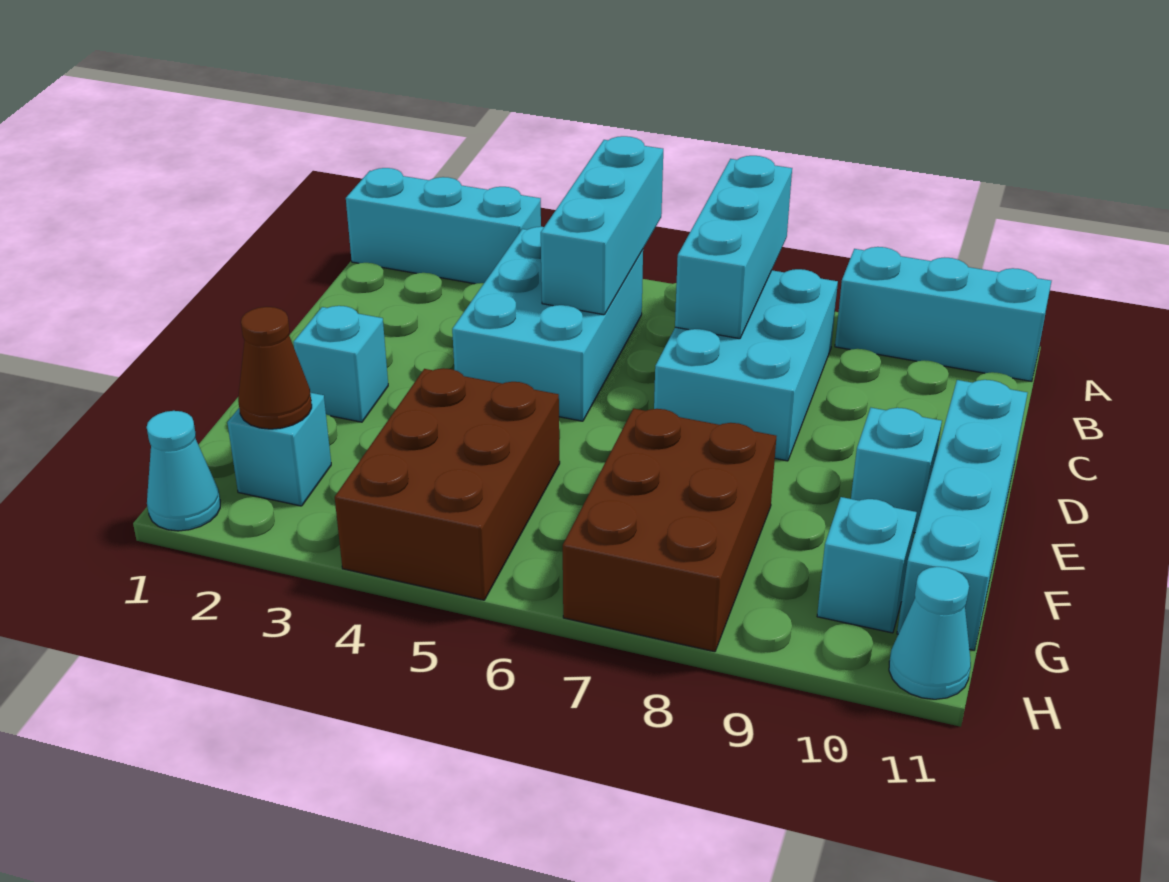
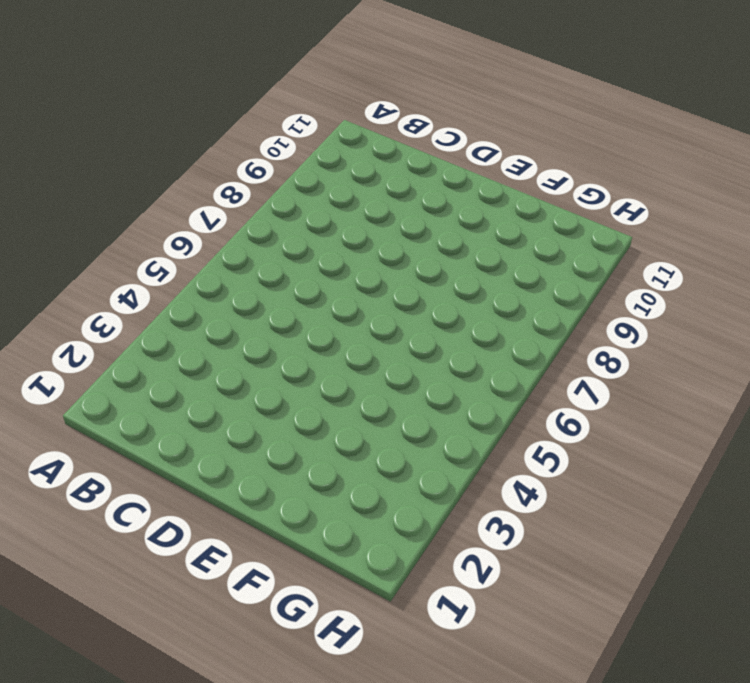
none -> cyan brick A1:A3 level 1
none -> cyan brick A9:A11 level 1
none -> cyan brick B4:D5 level 1

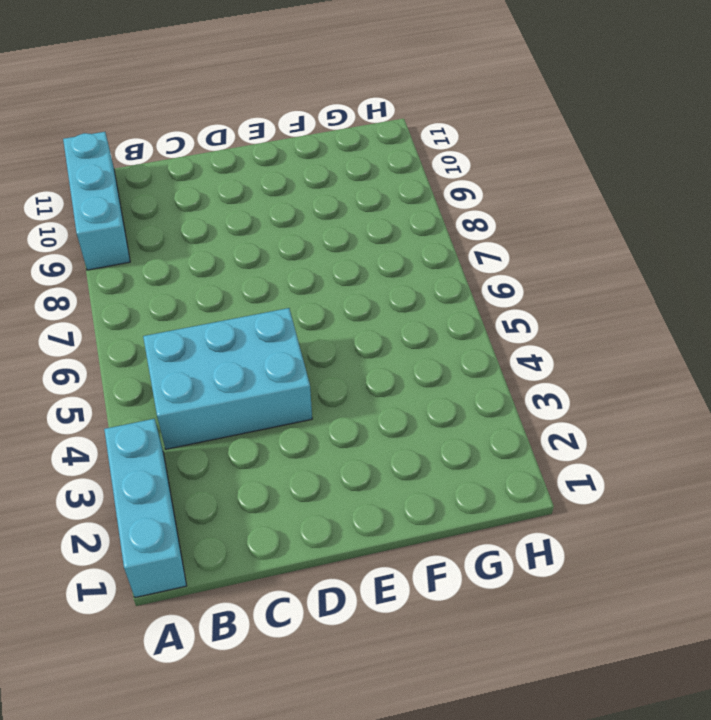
none -> cyan brick B7:D8 level 1
none -> cyan brick D11:G11 level 1
none -> cyan brick E2 level 1

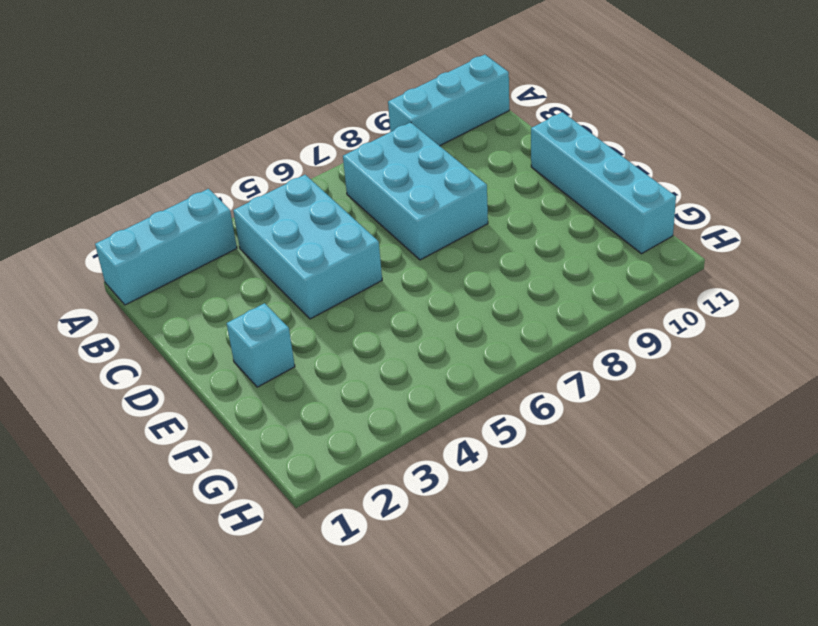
none -> cyan brick E10 level 1
none -> brown brick F4:H5 level 1
none -> brown brick F7:H8 level 1

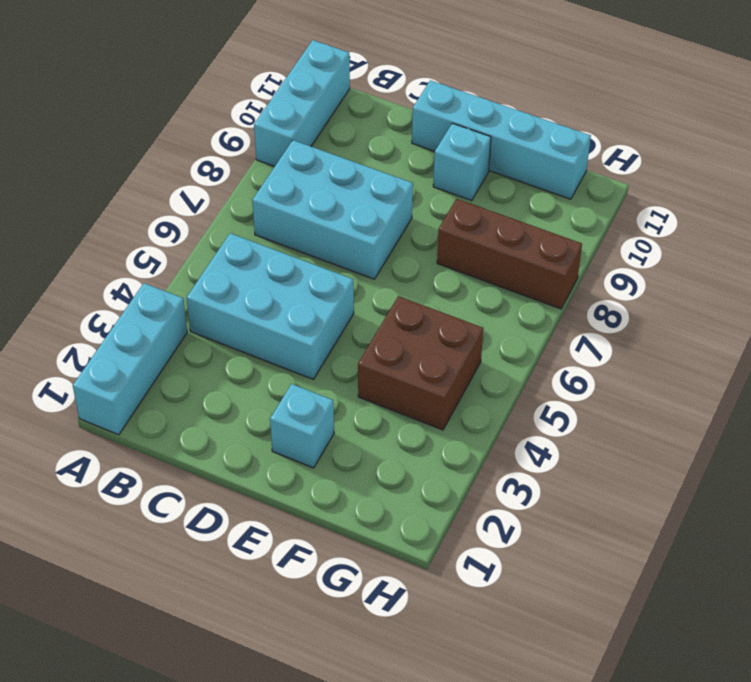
brown brick F4:G5 level 1 -> brown brick F4:H5 level 1
brown brick F8:H8 level 1 -> brown brick F7:H8 level 1
none -> cyan brick G2 level 1
none -> cyan brick G10 level 1
none -> cyan cone H1 level 1

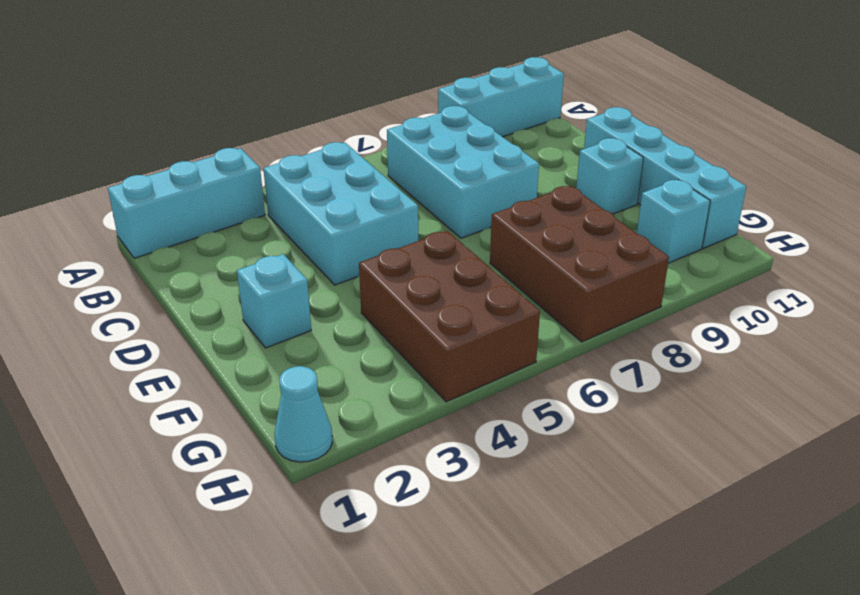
none -> cyan brick G2 level 1
none -> cyan cone H11 level 1
none -> cyan brick A5:C5 level 2

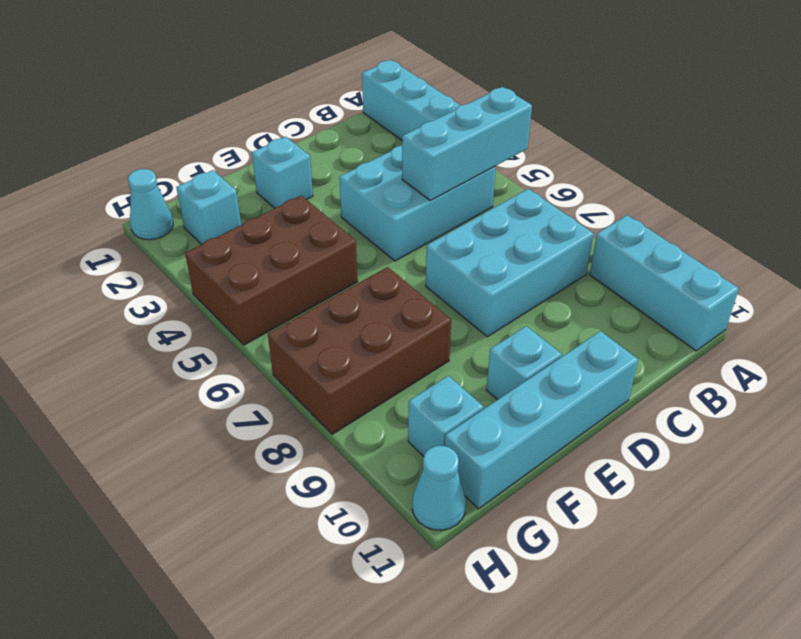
none -> cyan brick A7:C7 level 2
none -> brown cone G2 level 2

